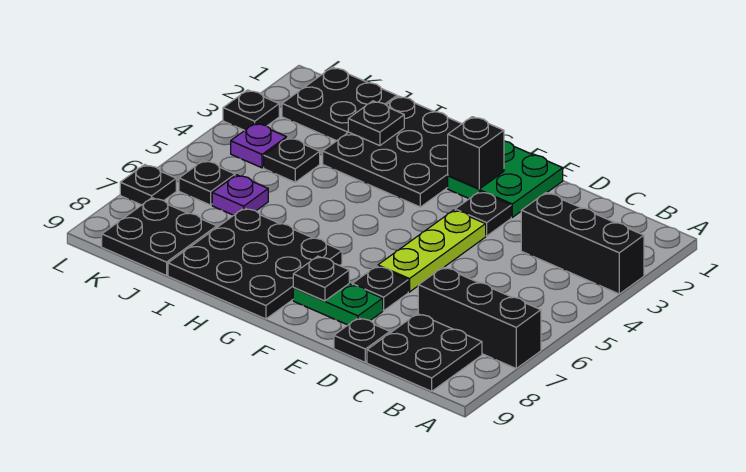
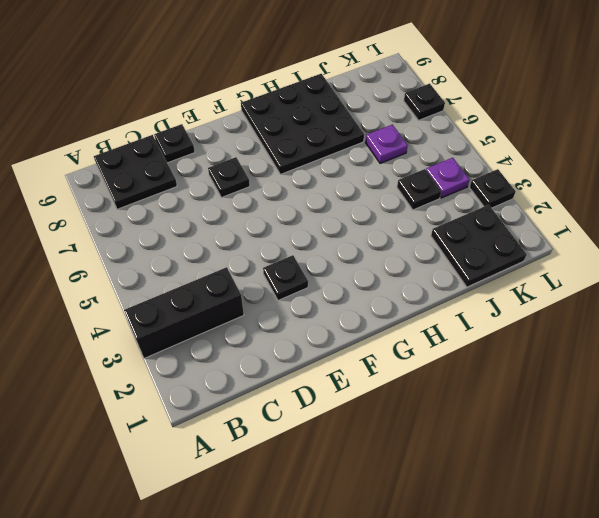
none -> black brick A7:C7 level 1
none -> green plate E1:F2 level 1
none -> lime plate E4:E6 level 1

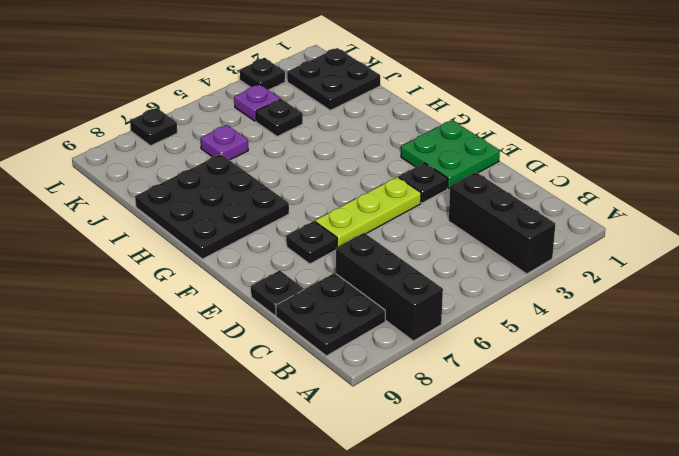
none -> green plate E8:F8 level 1
none -> black plate G1:I3 level 1
none -> black plate J8:K9 level 1

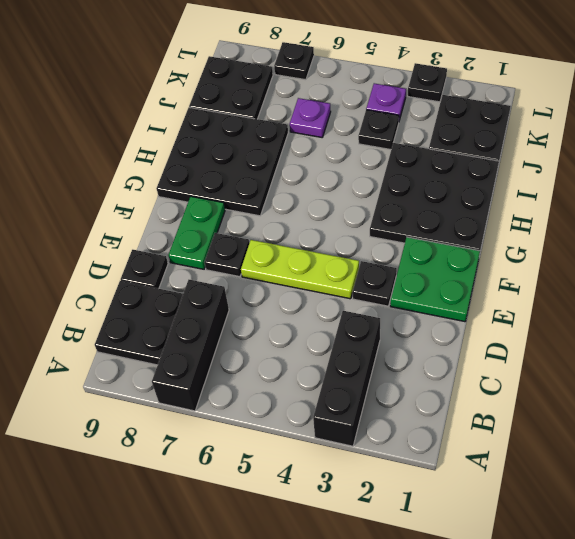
none -> black plate K6 level 1
none -> black brick F2 level 2
none -> black plate F8 level 2

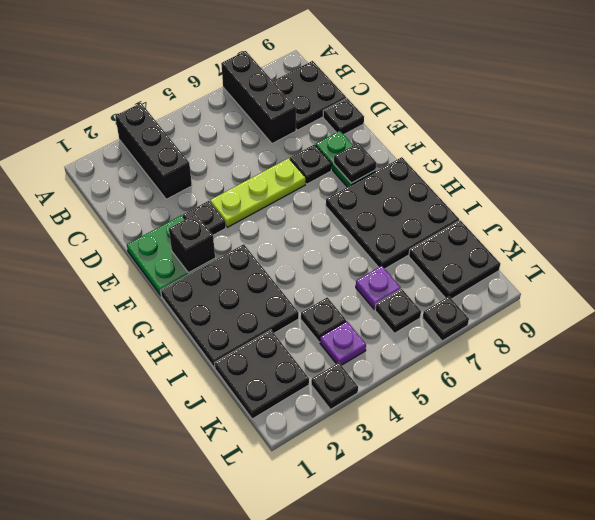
none -> black plate I2 level 2

